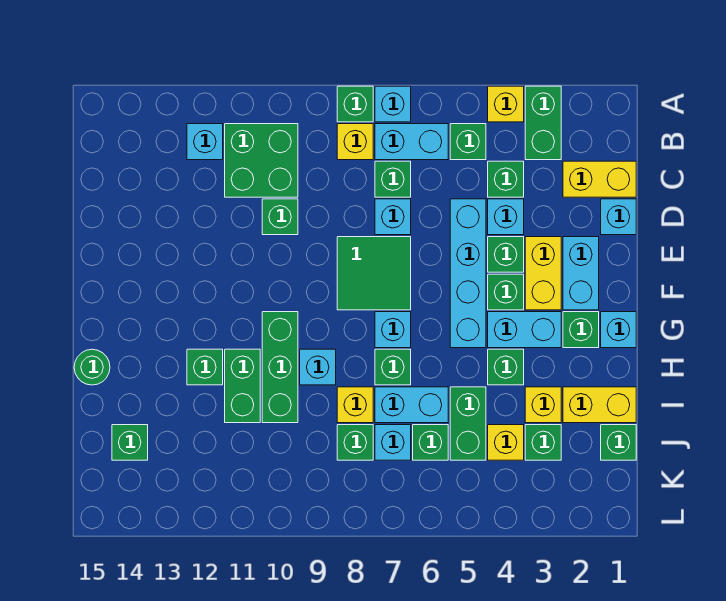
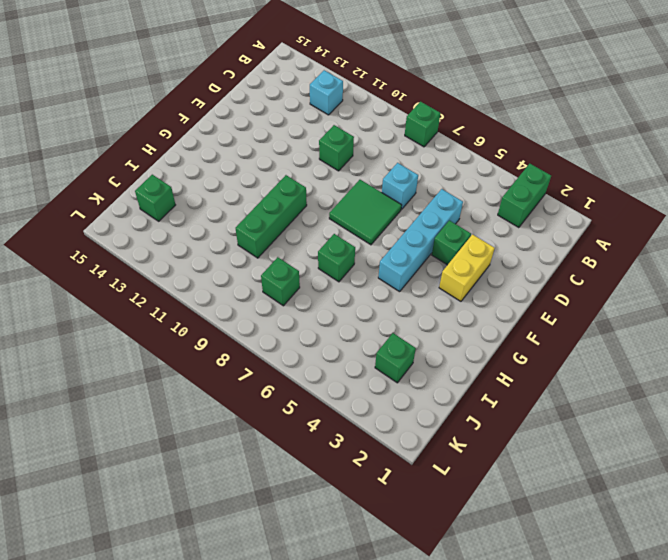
none -> yellow brick A4 level 1
none -> cyan brick A7 level 1
none -> green brick B5 level 1
none -> cyan brick B6:B7 level 1

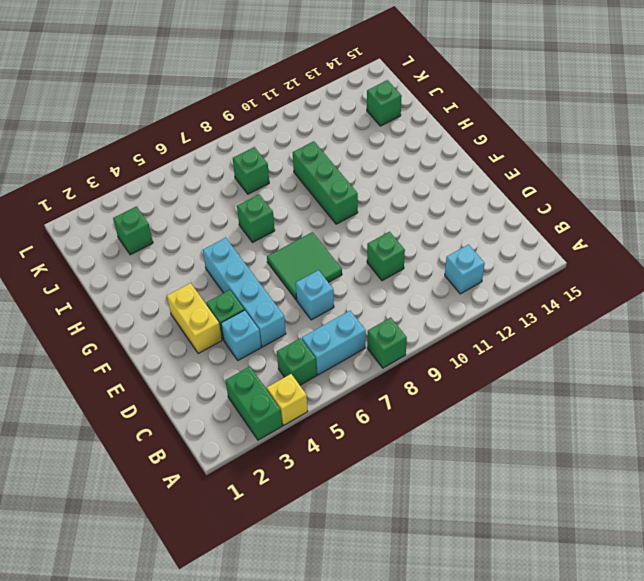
none -> cyan brick A7 level 1
none -> yellow brick B8 level 1
none -> green brick B10:C11 level 1
none -> yellow brick C1:C2 level 1

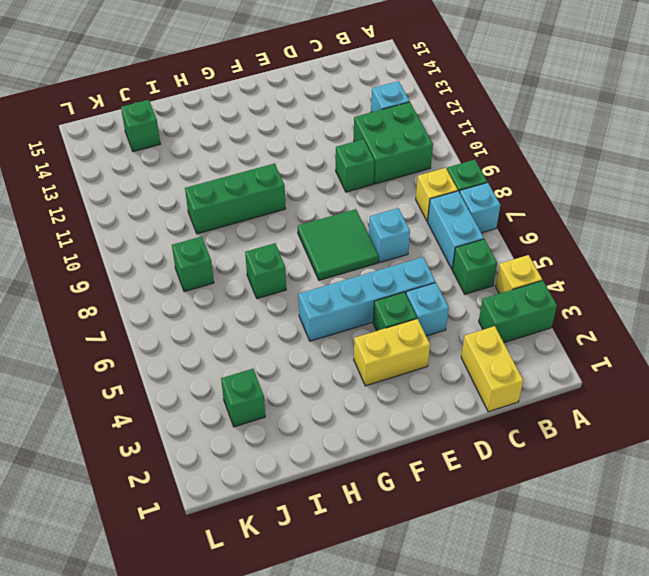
none -> green brick C4 level 1
none -> green brick C7 level 1
none -> cyan brick D1 level 1
none -> cyan brick E2:F2 level 1

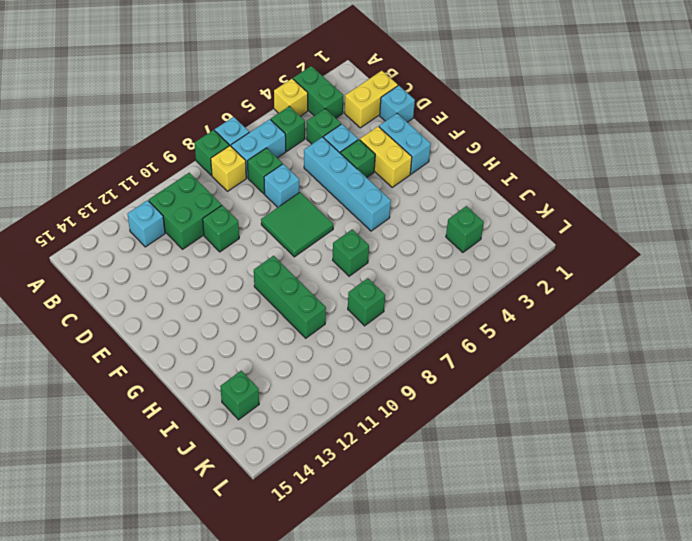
none -> green brick F4 level 1
none -> cyan brick G1 level 1
none -> green brick G2 level 1
none -> cyan brick G3:G4 level 1

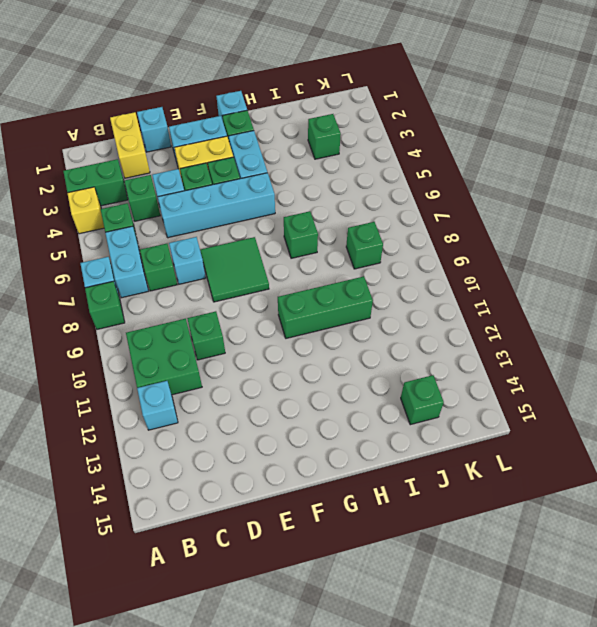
none -> yellow brick B8 level 1
none -> cyan brick G7 level 1
none -> green brick H4 level 1
none -> cyan brick H9 level 1

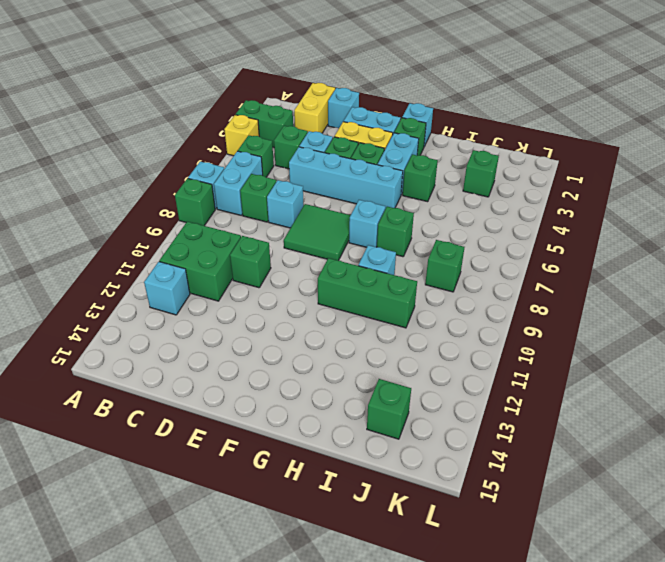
none -> yellow brick B8 level 1
none -> green brick H11:I11 level 1
none -> green brick H12 level 1
none -> green round brick H15 level 1

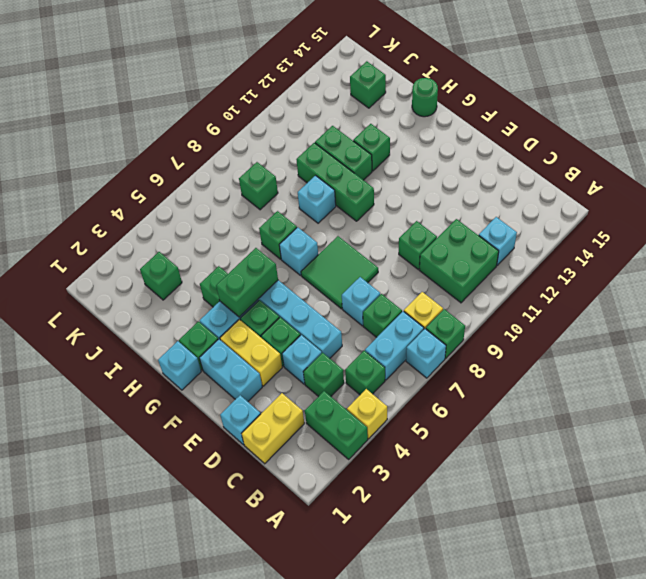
green brick G4:G5 level 2 -> green brick I5:J5 level 1
none -> yellow brick I1:I2 level 1
none -> yellow brick I3 level 1
none -> cyan brick I6:I7 level 1
none -> yellow brick I8 level 1

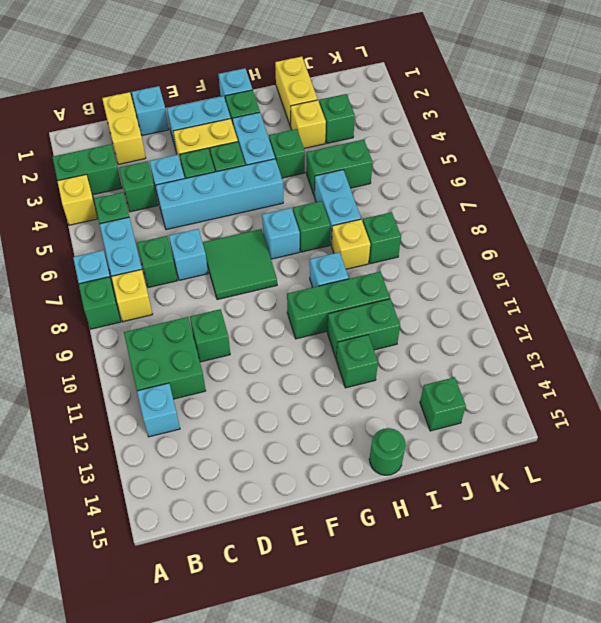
none -> green brick J1 level 1
none -> yellow brick J4 level 1
none -> green brick J6 level 1
none -> cyan brick J7 level 1

